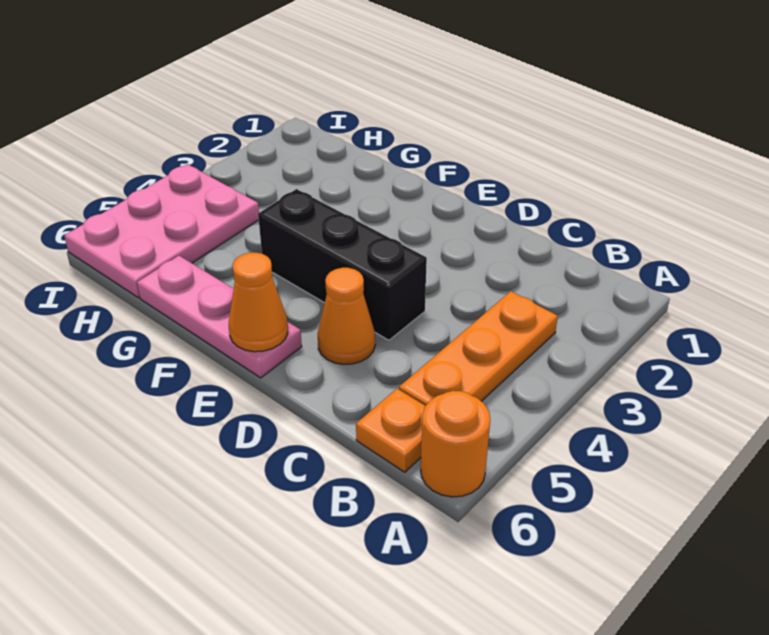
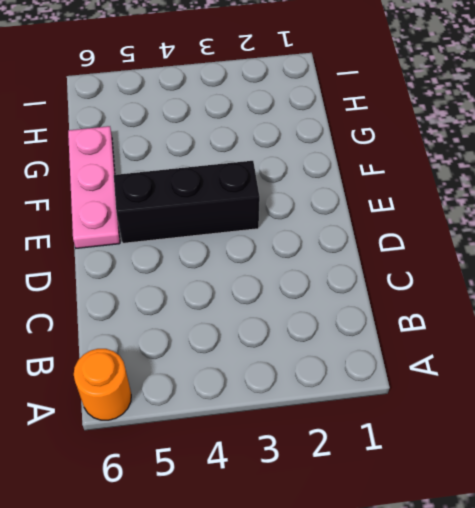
black brick E3:E5 level 1 -> black brick D4:F4 level 1
none -> orange plate B3:B5 level 1
none -> orange plate B6 level 1

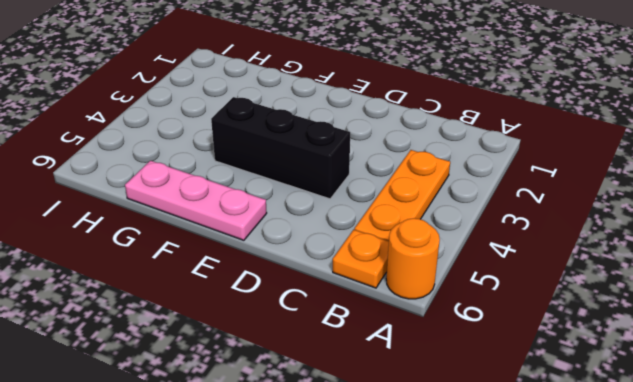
none -> orange cone D5 level 1
none -> pink plate H4:I6 level 1

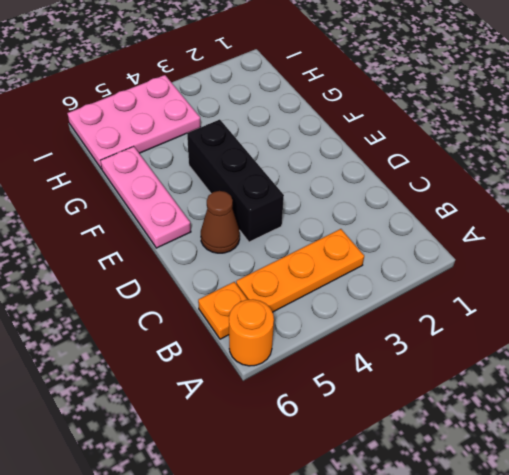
brown cone D5 level 1 -> orange cone D5 level 1
none -> orange cone E6 level 2

